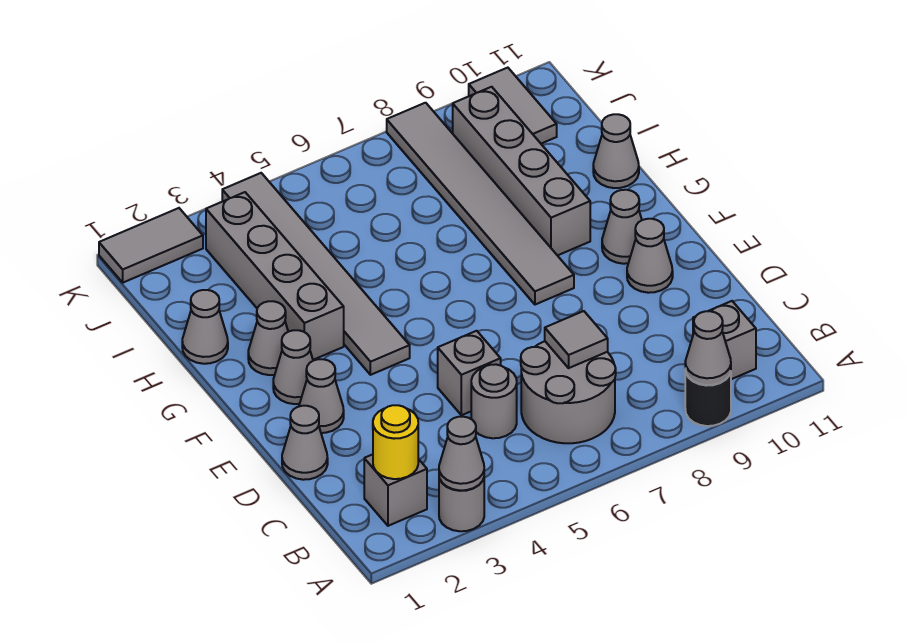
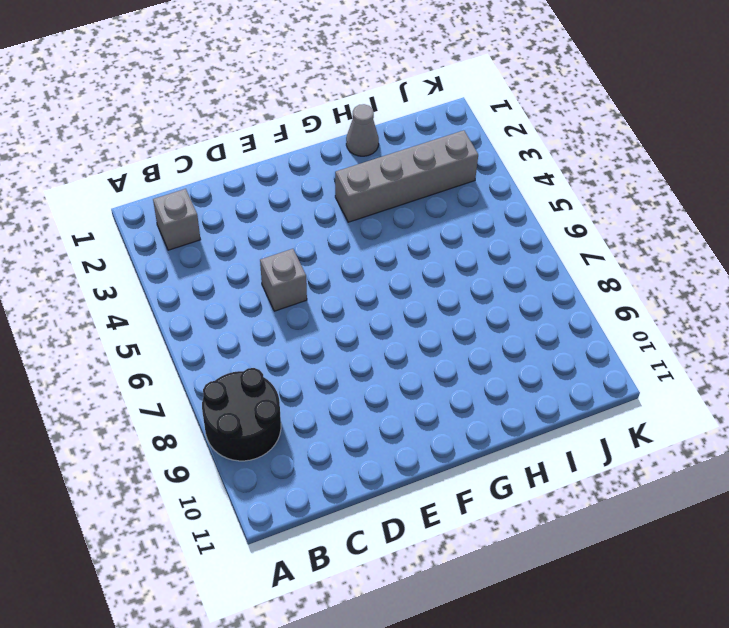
black round brick A8:B9 level 1 -> black round brick A9 level 1
none -> grey round brick A3 level 1
none -> grey round brick B6:C7 level 1
none -> grey brick B10 level 1

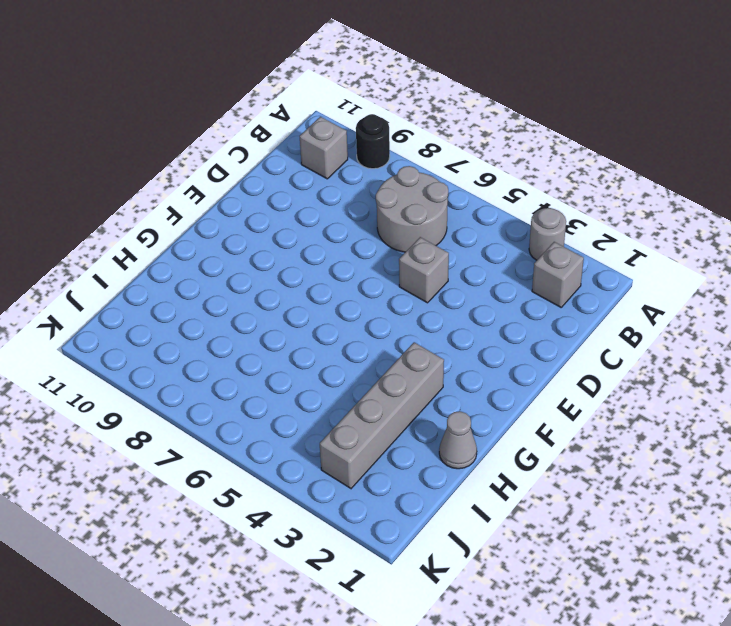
none -> grey round brick C5 level 1
none -> grey cone D1 level 1
none -> grey cone E2 level 1

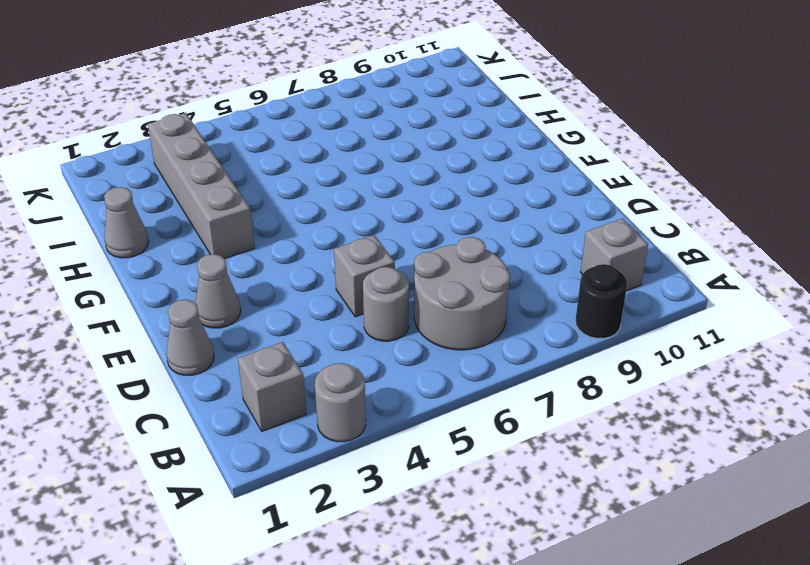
none -> grey cone E10 level 1
none -> grey cone F2 level 1
none -> grey tile F4:K4 level 1

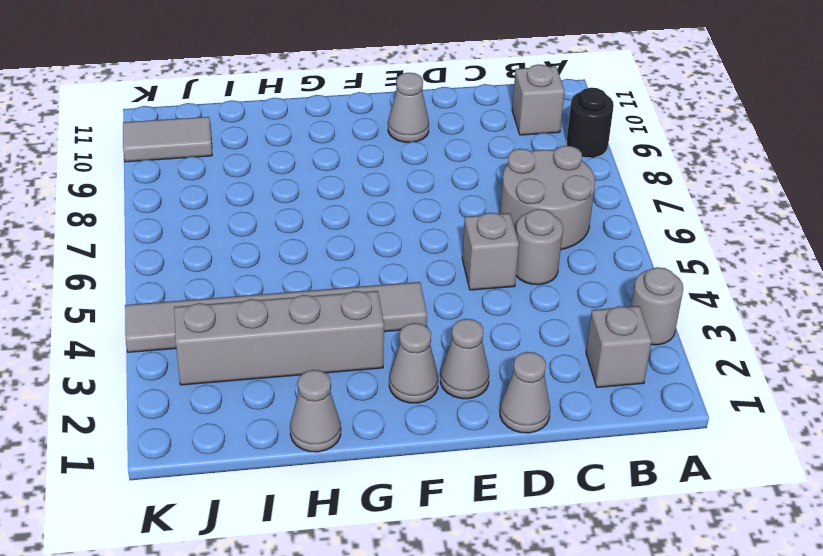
none -> grey tile F8:K8 level 1
none -> grey cone F10 level 1
none -> grey cone G2 level 1

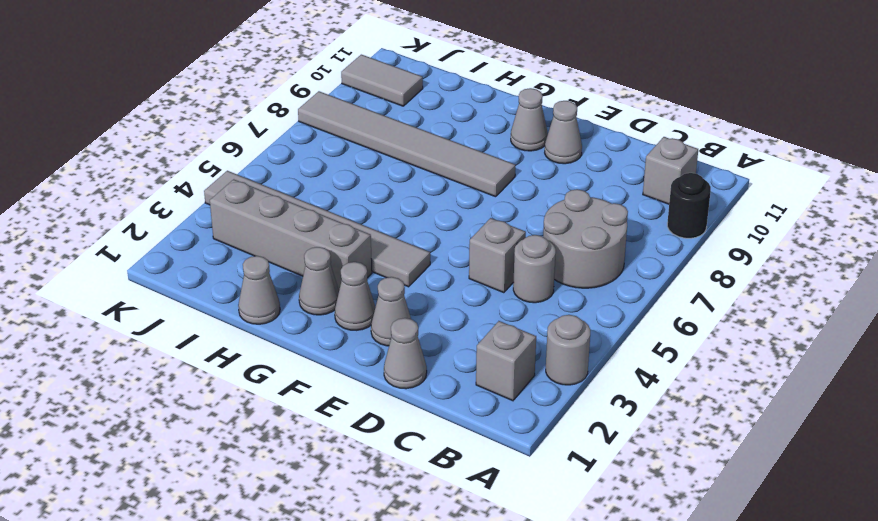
none -> grey brick G9:J9 level 1
none -> grey cone H11 level 1
none -> grey tile K1:K2 level 1

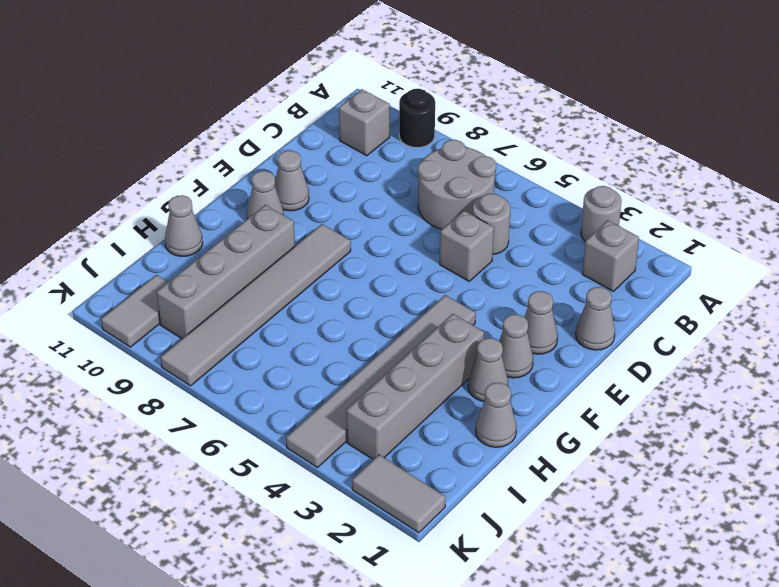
none -> grey cone A3 level 2
none -> grey cone A9 level 2
none -> yellow round brick B2 level 2

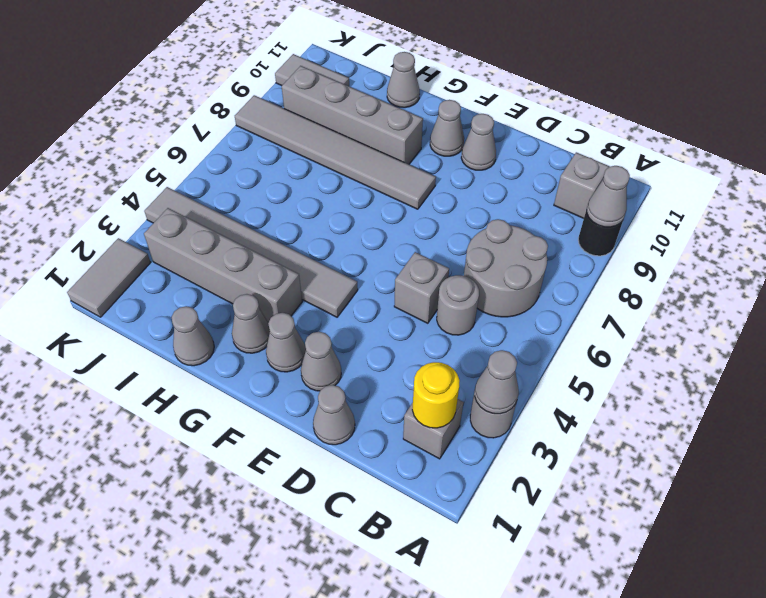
none -> grey tile C7 level 2

